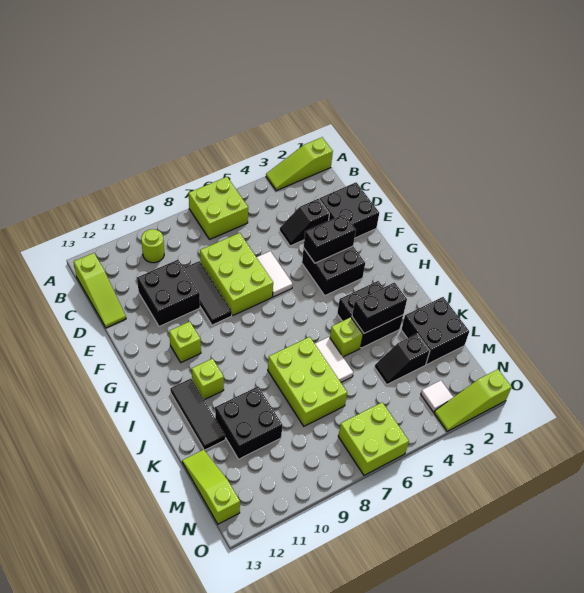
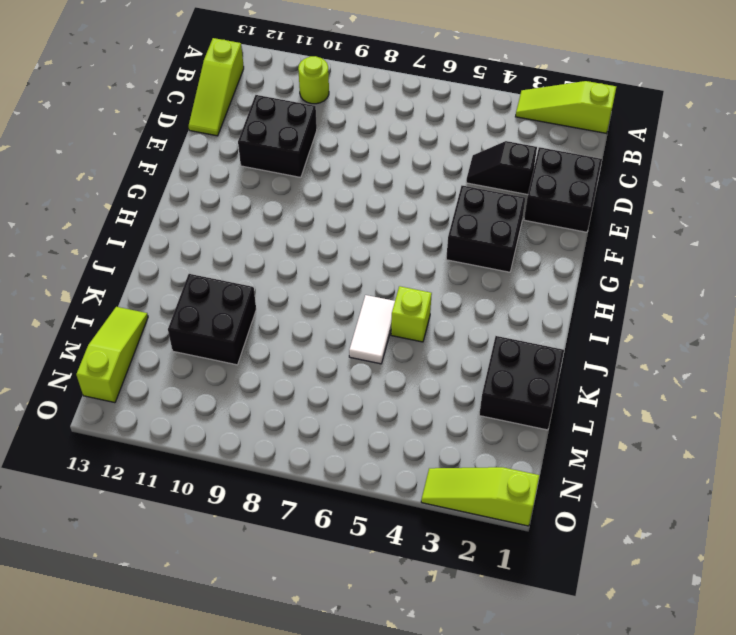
none -> lime brick A6:B7 level 1
none -> lime brick D7:F8 level 1
none -> black tile D9:F9 level 1

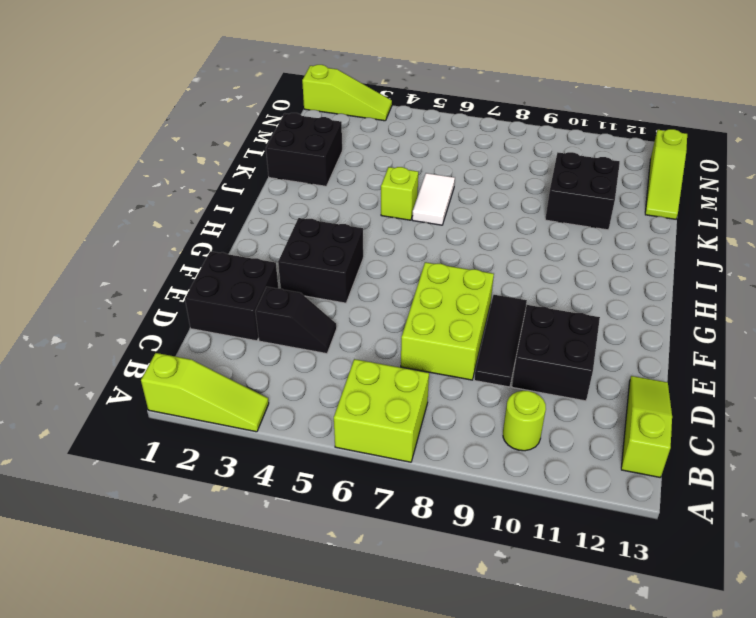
none -> white tile E6:F6 level 1
none -> lime brick G11 level 1
none -> black brick I3:J4 level 1

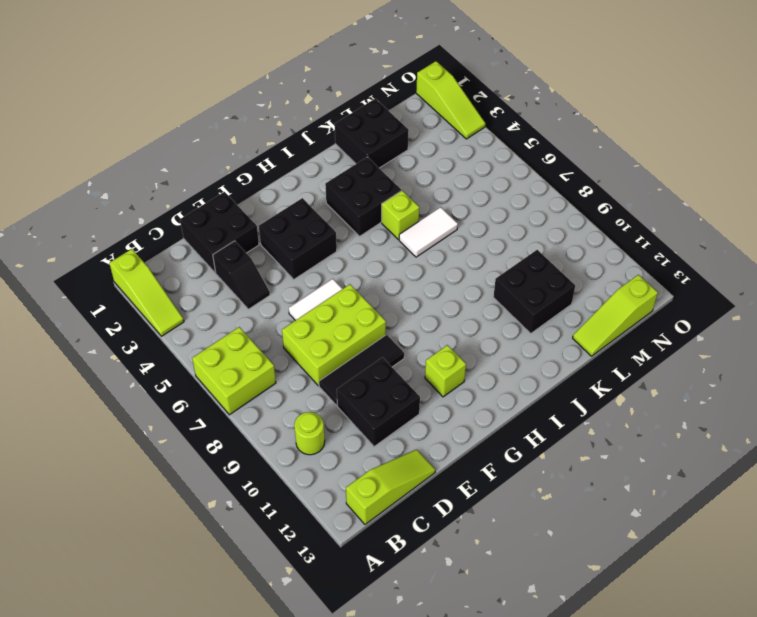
none -> lime brick I11 level 1
none -> black tile I12:K12 level 1
none -> lime brick J7:L8 level 1

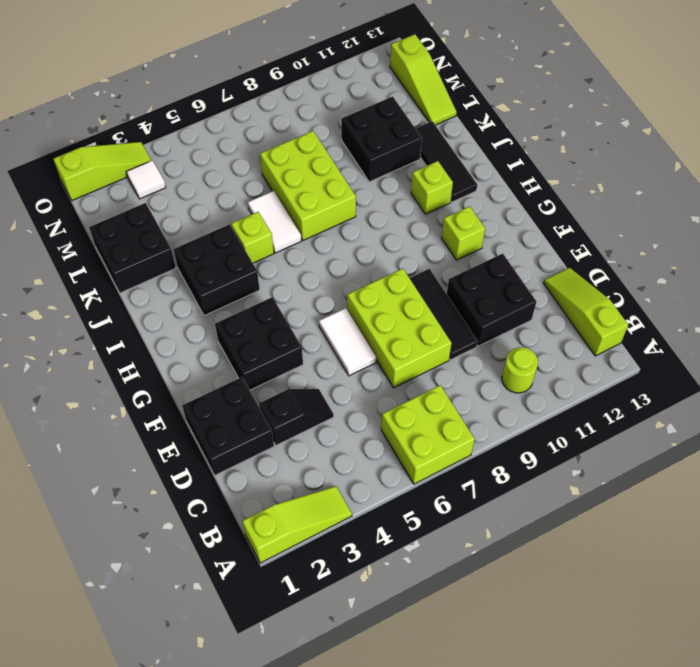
none -> black slope L3:L4 level 1 top 3
none -> lime brick N6:O7 level 1
none -> black brick F3:F4 level 2

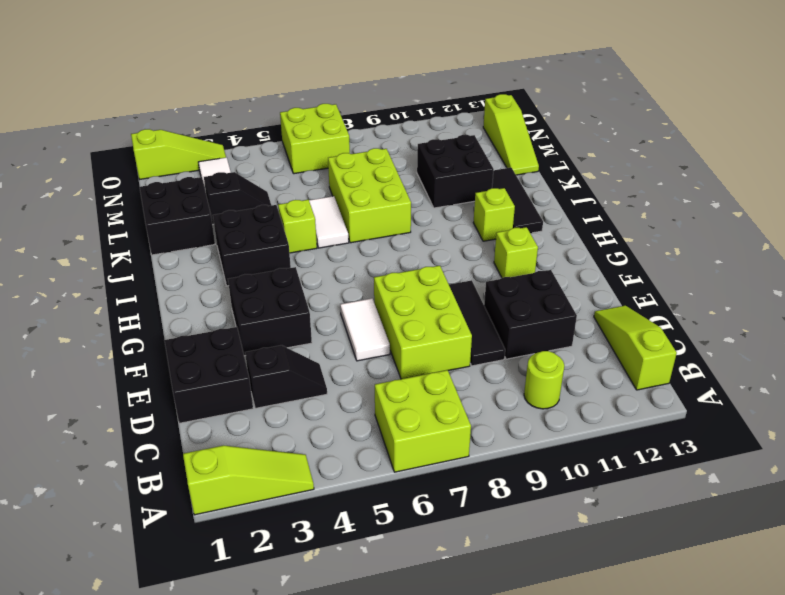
none -> black brick F3:F4 level 2
none -> black brick J3:J4 level 2

